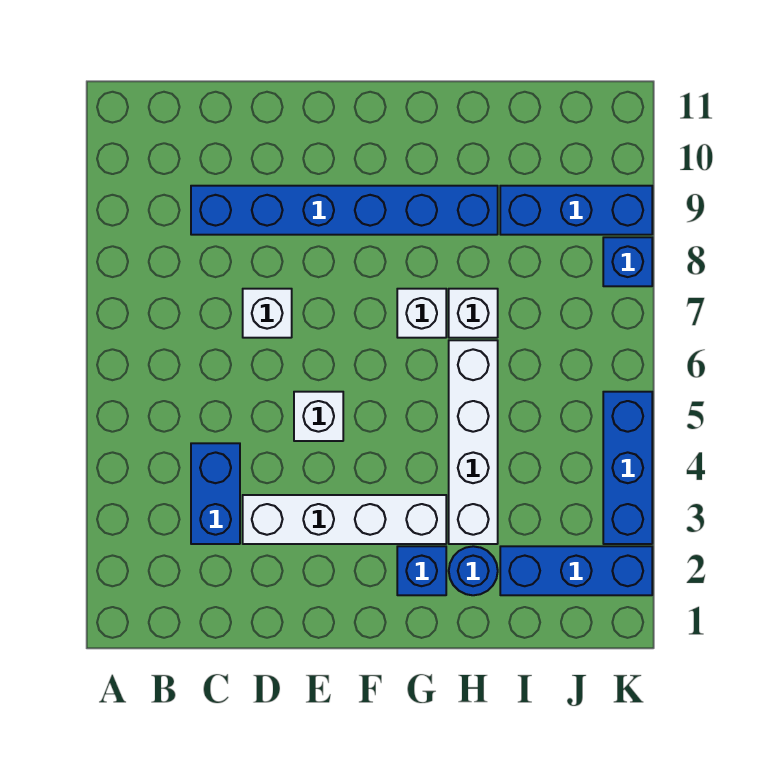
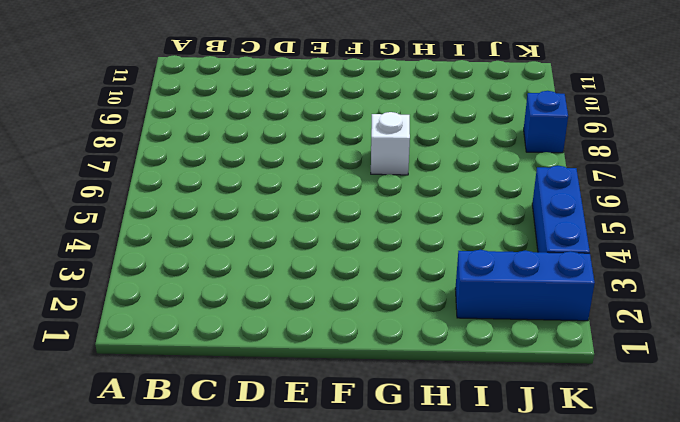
none -> blue brick C3:C4 level 1
none -> blue brick C9:H9 level 1
none -> white brick D3:G3 level 1

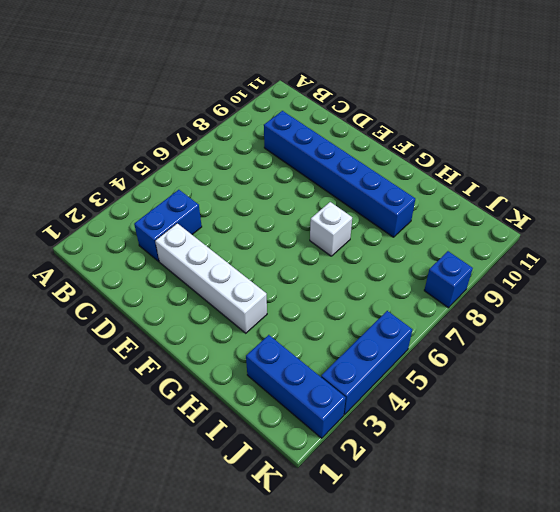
none -> white brick D7 level 1
none -> white brick E5 level 1
none -> blue brick G2 level 1

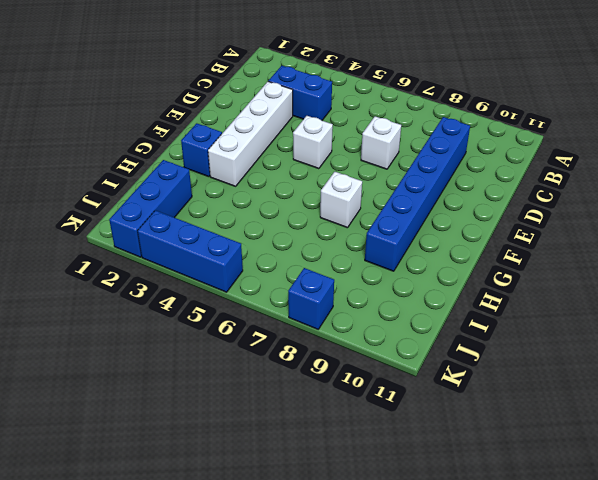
none -> blue round brick H2 level 1
none -> white brick H3:H6 level 1
none -> white brick H7 level 1

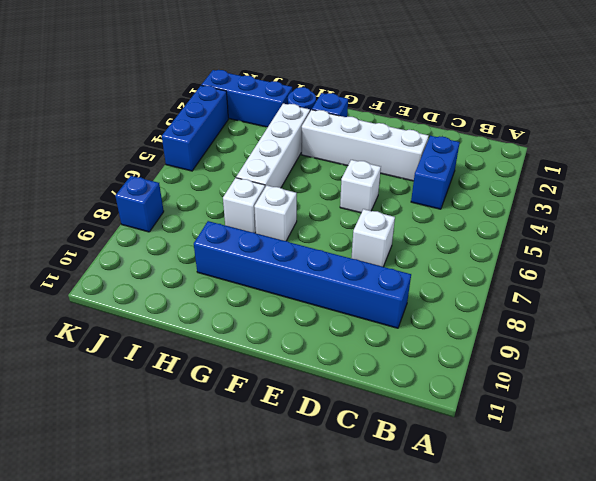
none -> blue brick I9:K9 level 1

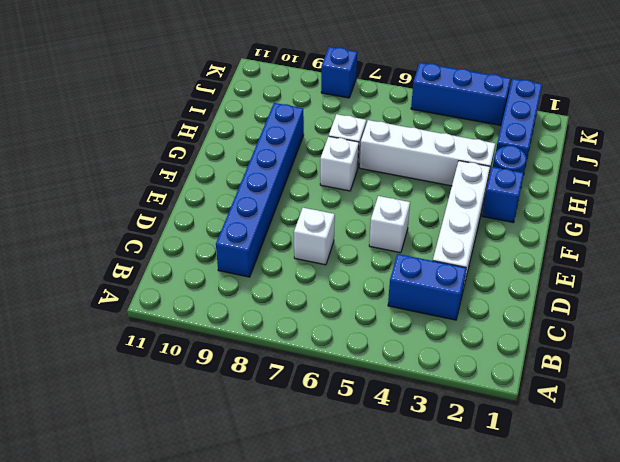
none -> blue brick I9:K9 level 1

